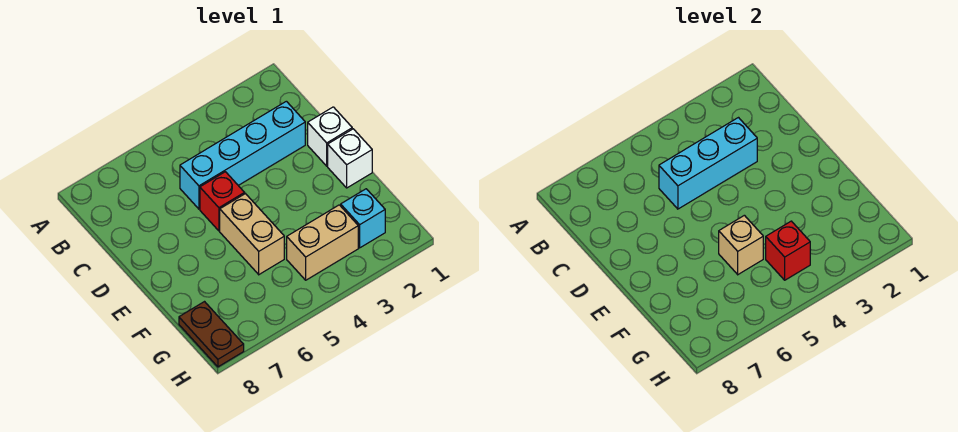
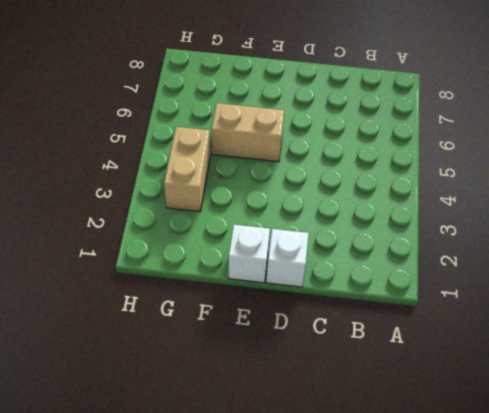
none -> cyan brick C2:C5 level 1
none -> red brick D5 level 1

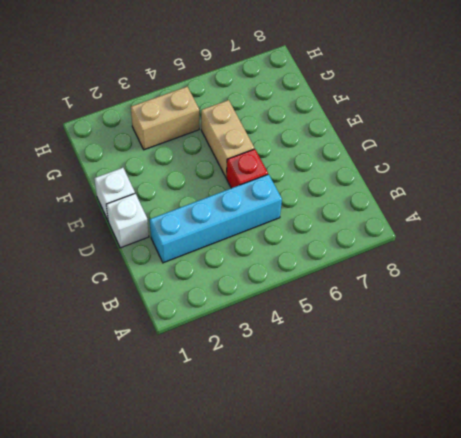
none -> cyan brick G2 level 1
none -> brown plate G8:H8 level 1

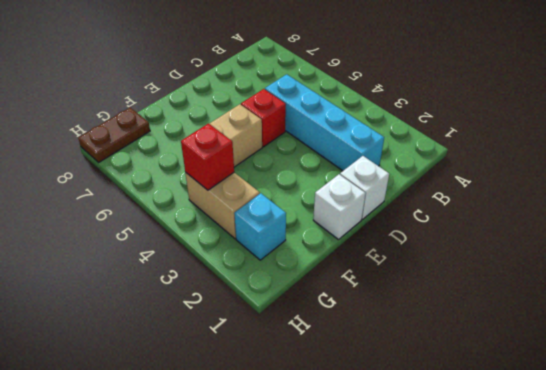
none -> cyan brick C3:C5 level 2
none -> tan brick F5 level 2

